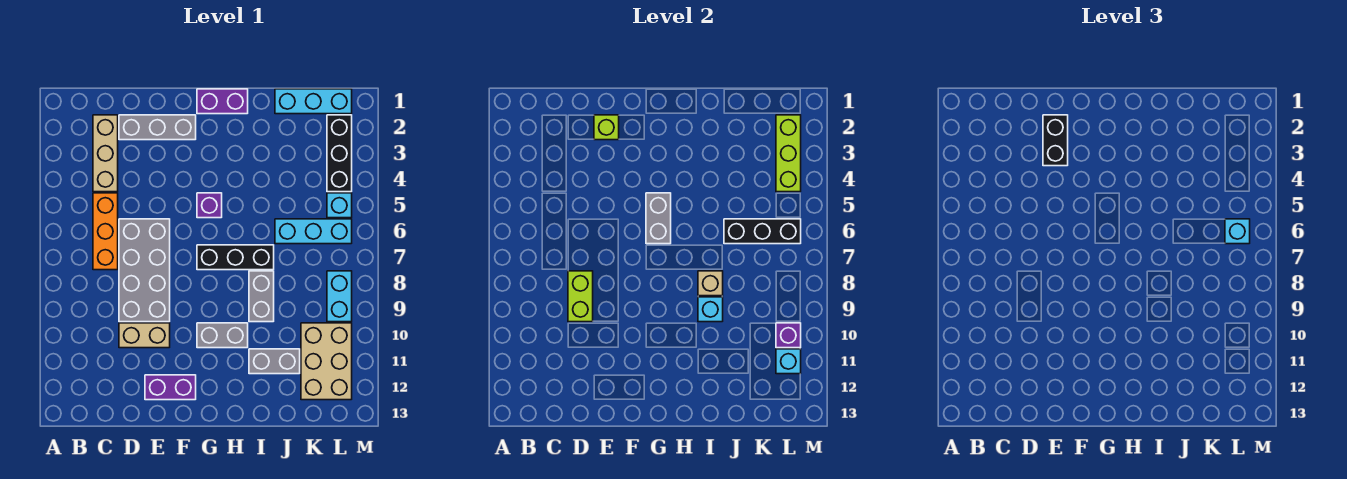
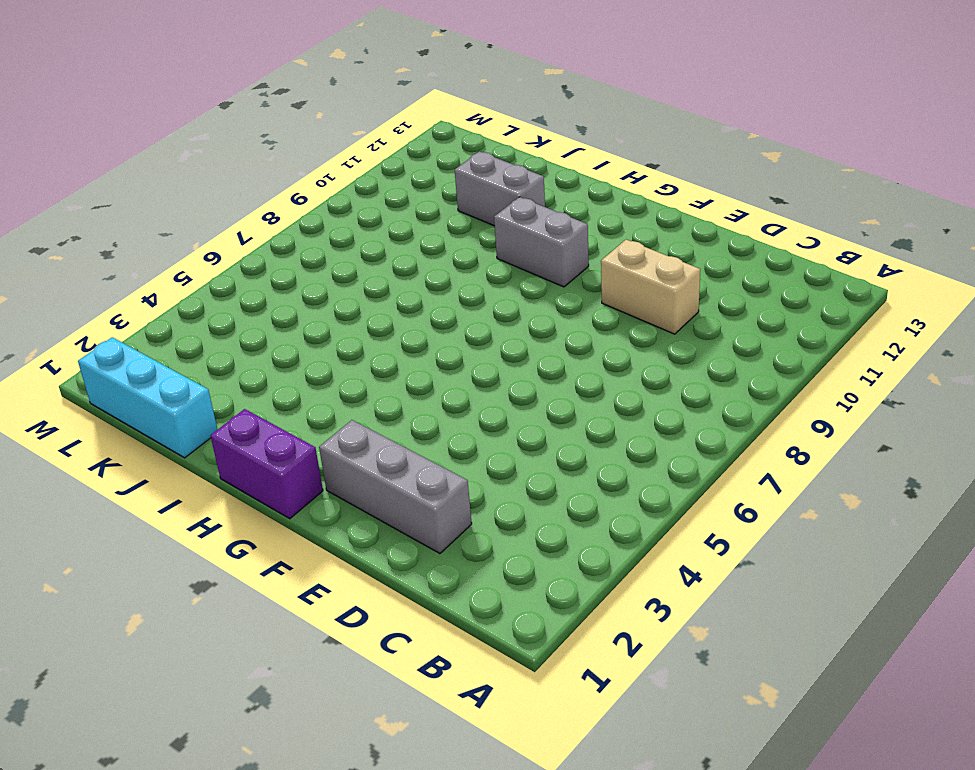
none -> tan brick C2:C4 level 1
none -> orange brick C5:C7 level 1
none -> grey brick D6:E9 level 1

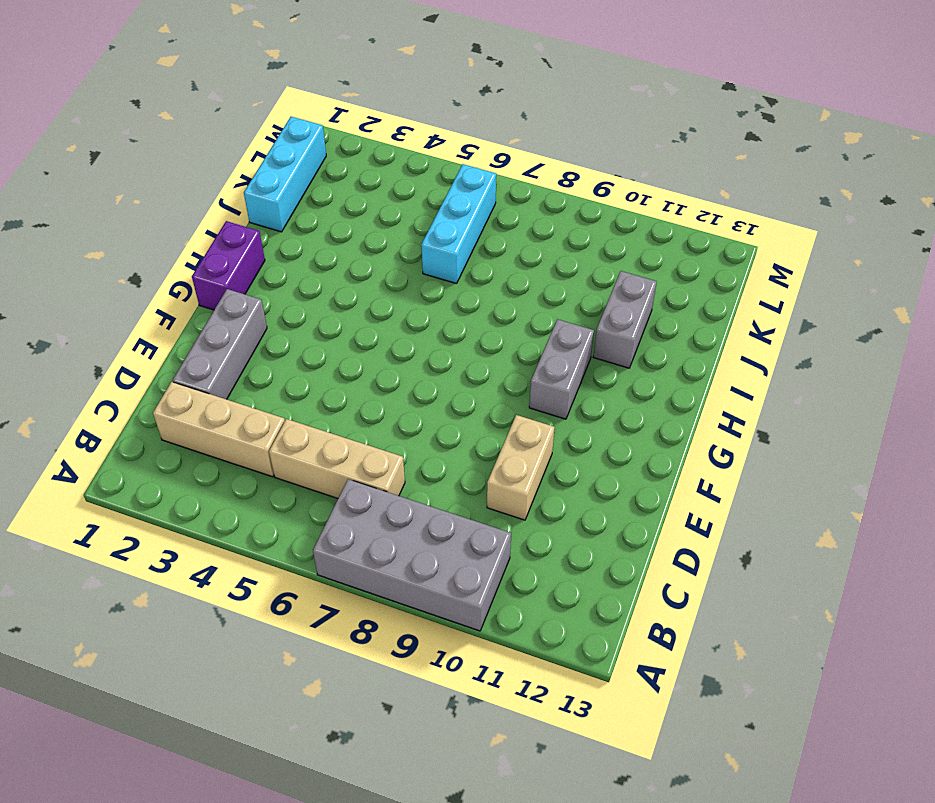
grey brick A7:B10 level 1 -> grey brick D6:E9 level 1
tan brick C5:C7 level 1 -> orange brick C5:C7 level 1
none -> purple brick E12:F12 level 1
none -> purple brick G5 level 1
none -> black brick G7:I7 level 1

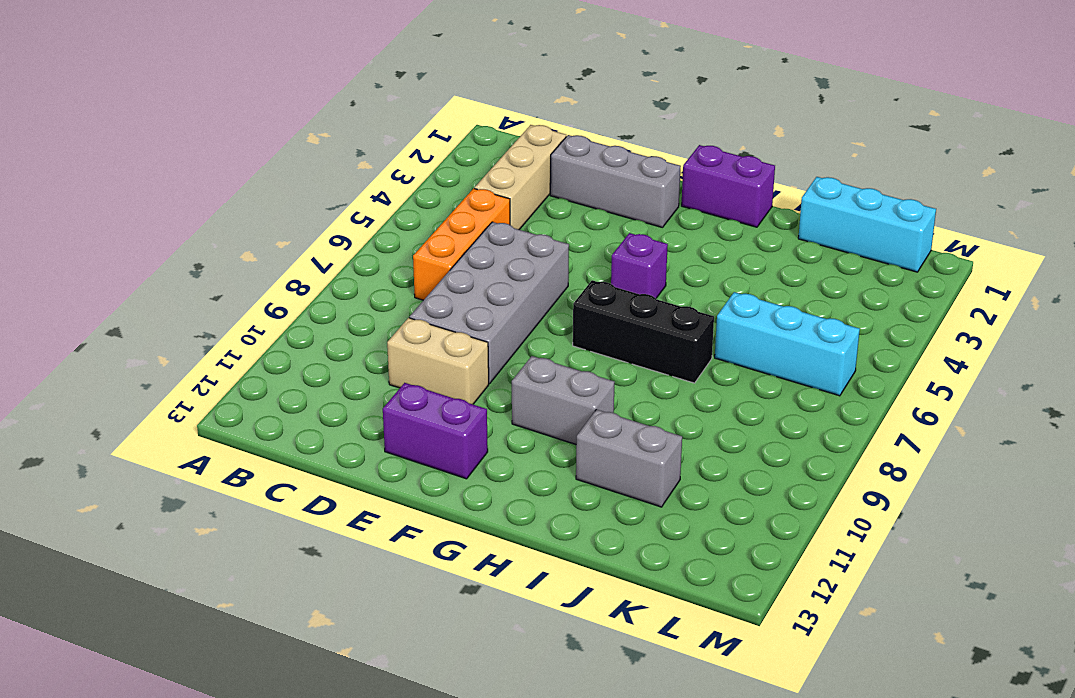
none -> grey brick I8:I9 level 1
none -> tan brick K10:L12 level 1
none -> black brick L2:L4 level 1

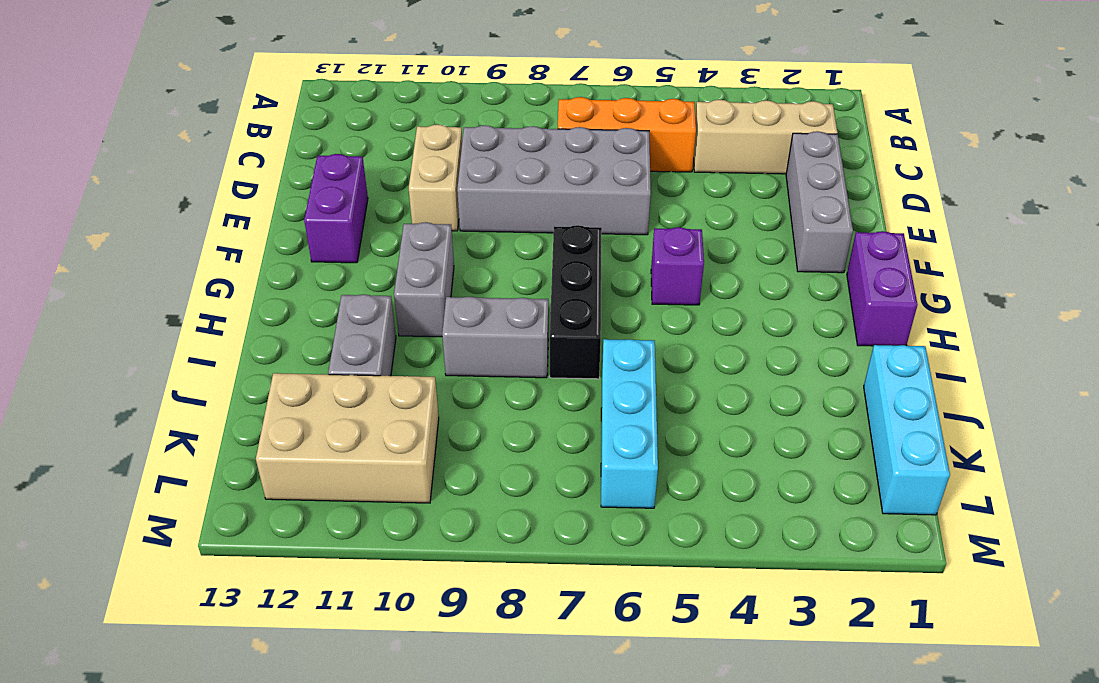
none -> black brick L2:L4 level 1
none -> cyan brick L5 level 1
none -> cyan brick L8:L9 level 1

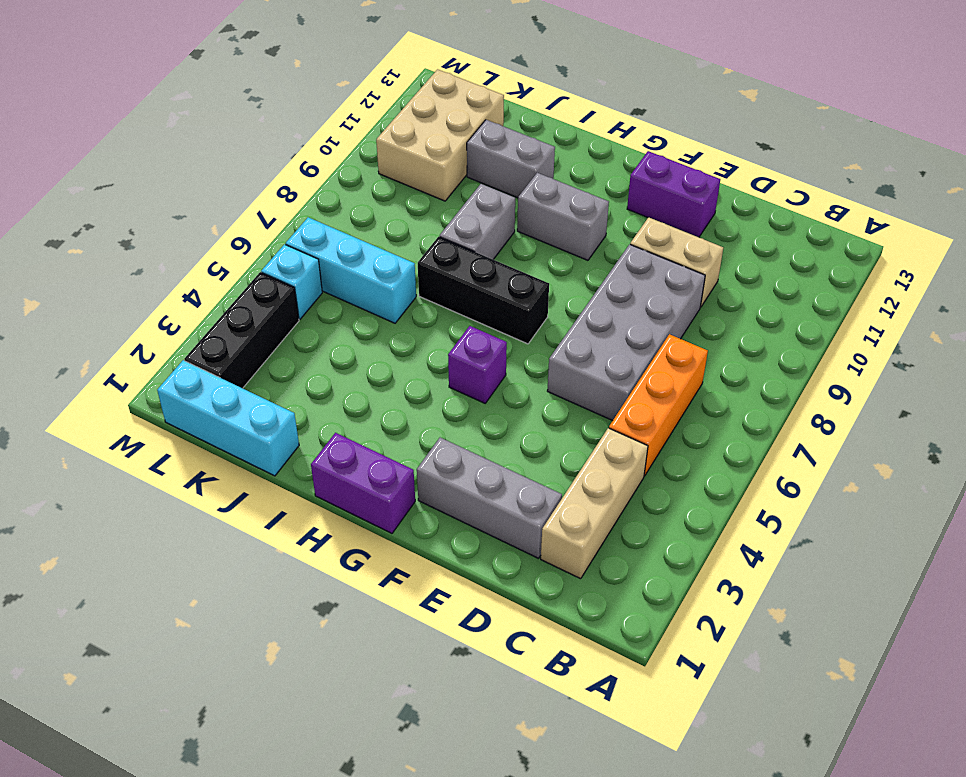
none -> cyan brick L8:L9 level 1
none -> lime brick D8:D9 level 2
none -> lime brick E2 level 2

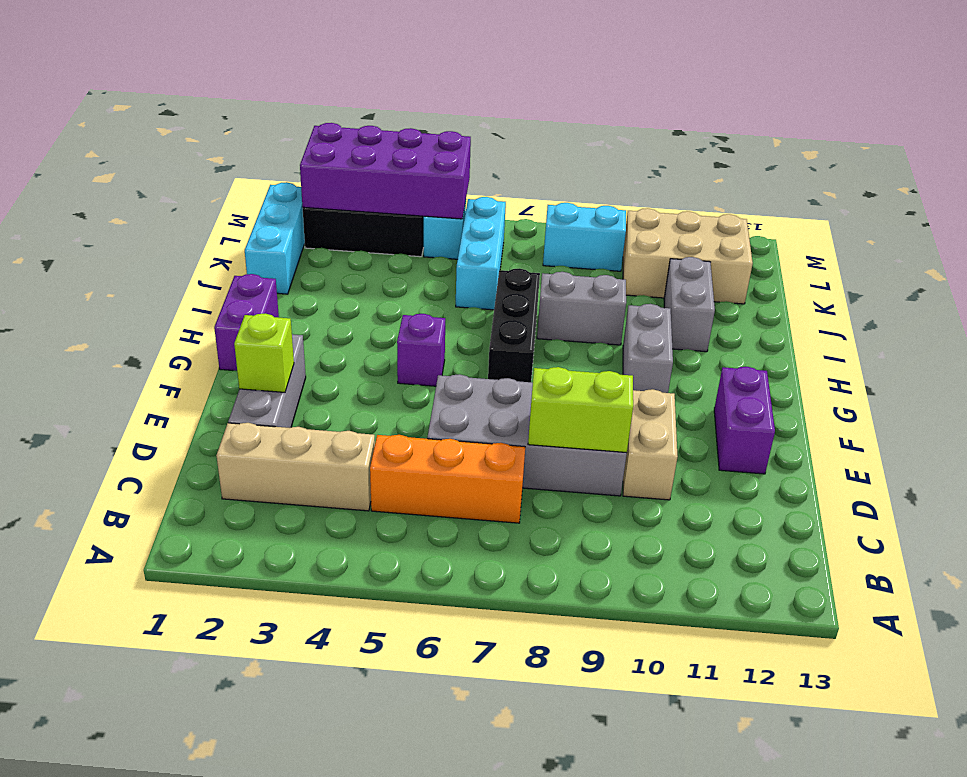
purple brick L2:M5 level 2 -> lime brick L2:L4 level 2
none -> grey brick G5:G6 level 2
none -> tan brick I8 level 2
none -> cyan brick I9 level 2

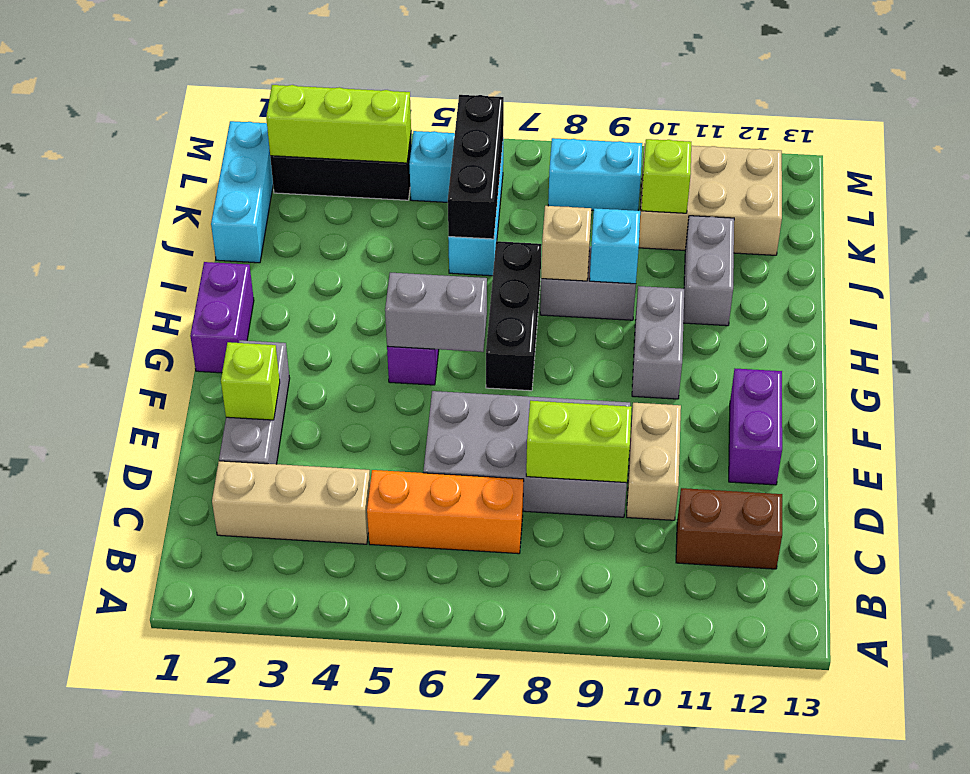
brown brick C11:C12 level 1 -> none
lime brick K10 level 2 -> none
none -> purple brick L10 level 2
none -> cyan brick L11 level 2
none -> black brick E2:E3 level 3

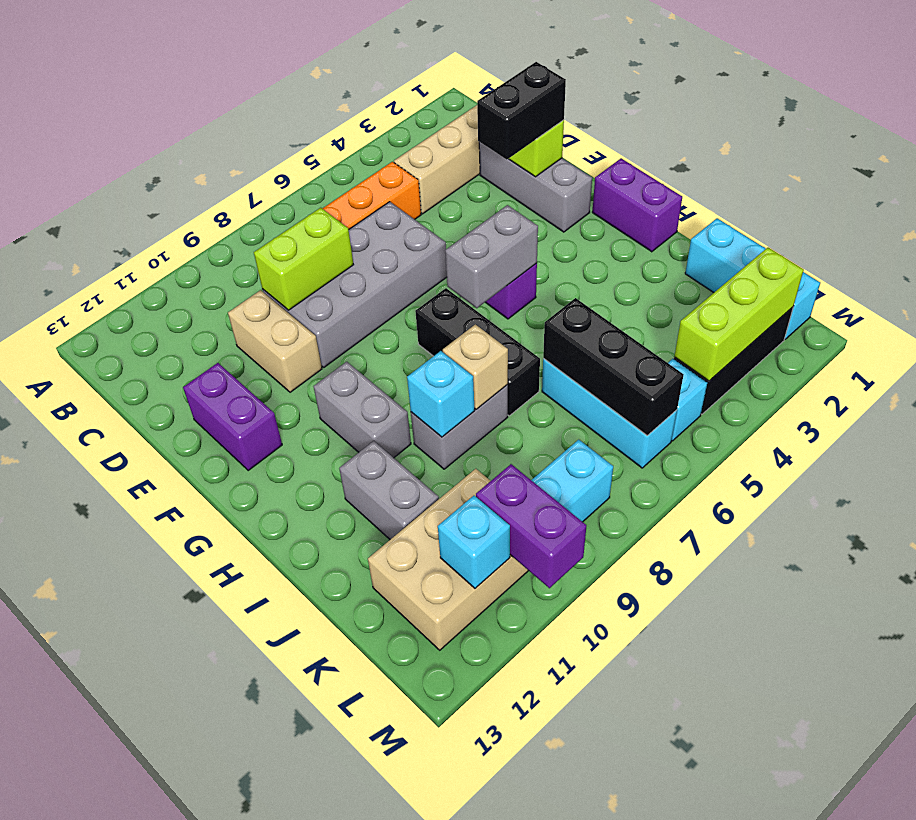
purple brick L10:M10 level 2 -> purple brick L10 level 2
none -> cyan brick L6 level 3

